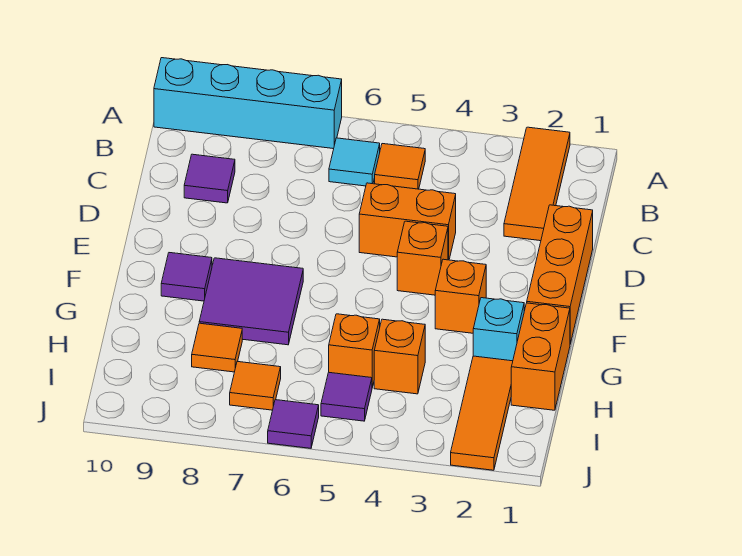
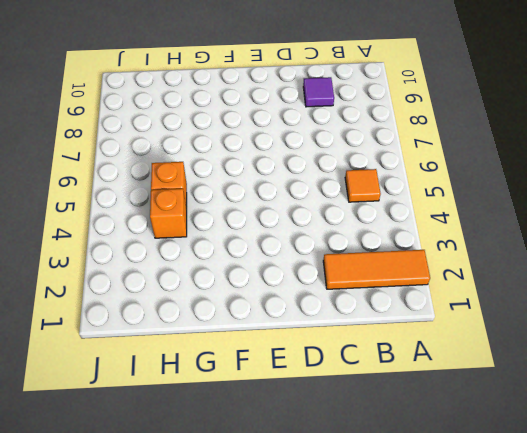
none -> cyan brick A7:A10 level 1
none -> cyan tile B6 level 1
none -> orange brick D1:F1 level 1

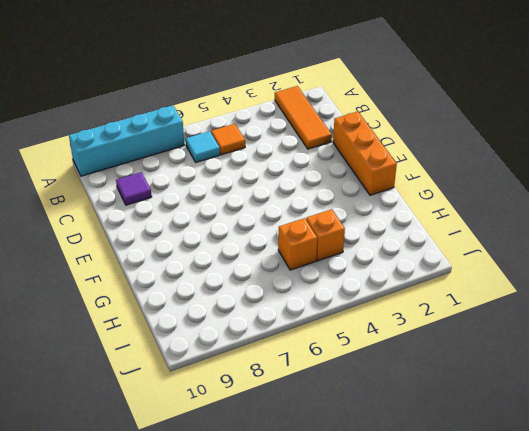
none -> orange brick D4:D5 level 1
none -> orange brick E4 level 1
none -> orange brick F3 level 1

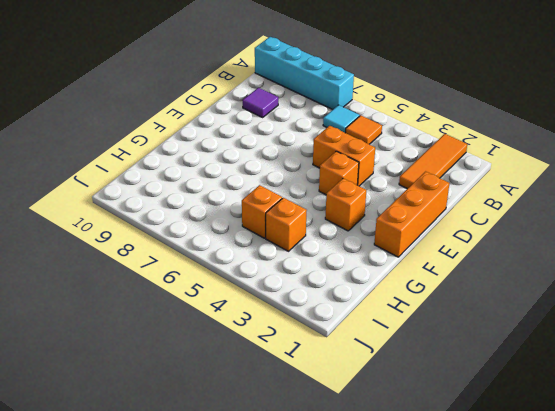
none -> purple tile F7:G8 level 1
none -> purple tile F9 level 1
none -> orange brick G1:H1 level 1

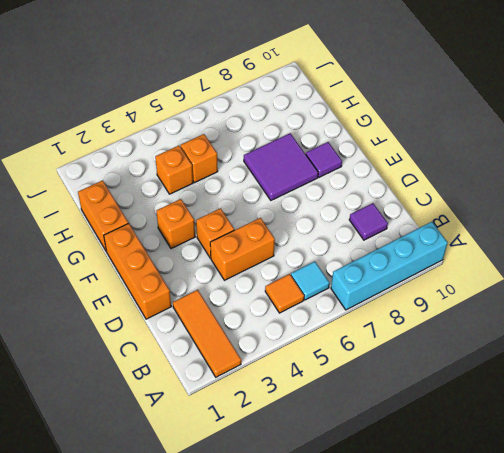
none -> cyan brick G2 level 1
none -> orange tile H2:J2 level 1
none -> orange tile H8 level 1

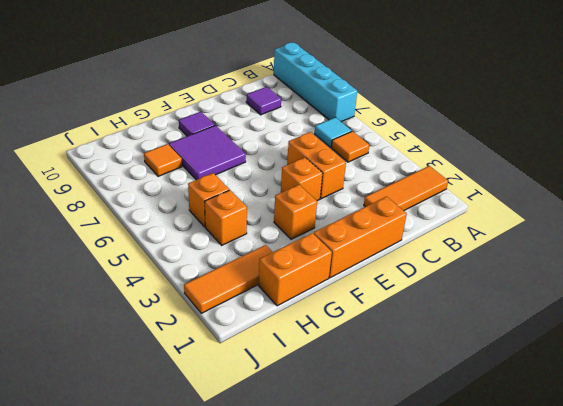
none -> cyan brick G2 level 1
none -> purple tile I5 level 1
none -> orange tile I7 level 1

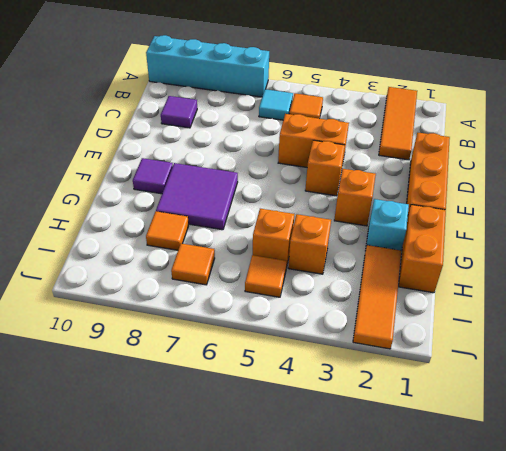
orange tile I5 level 1 -> purple tile I5 level 1
none -> purple tile J6 level 1

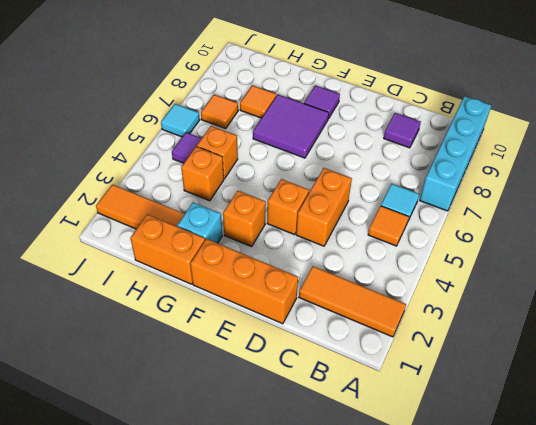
cyan tile J6 level 1 -> purple tile J6 level 1

